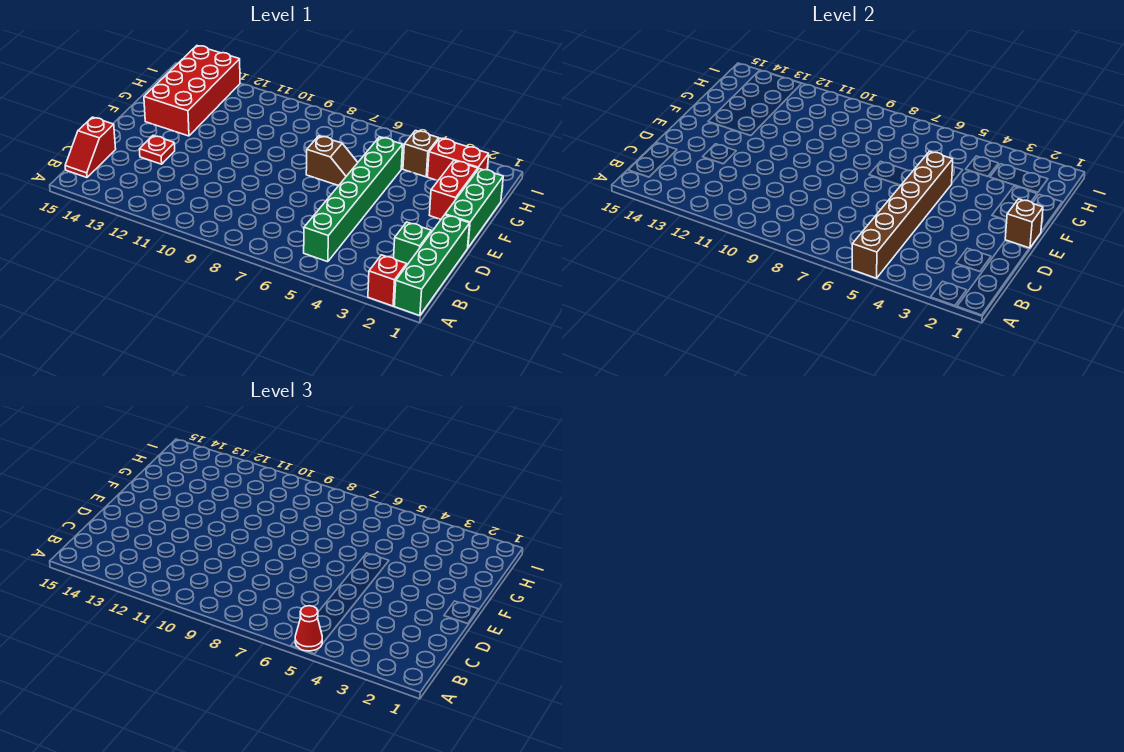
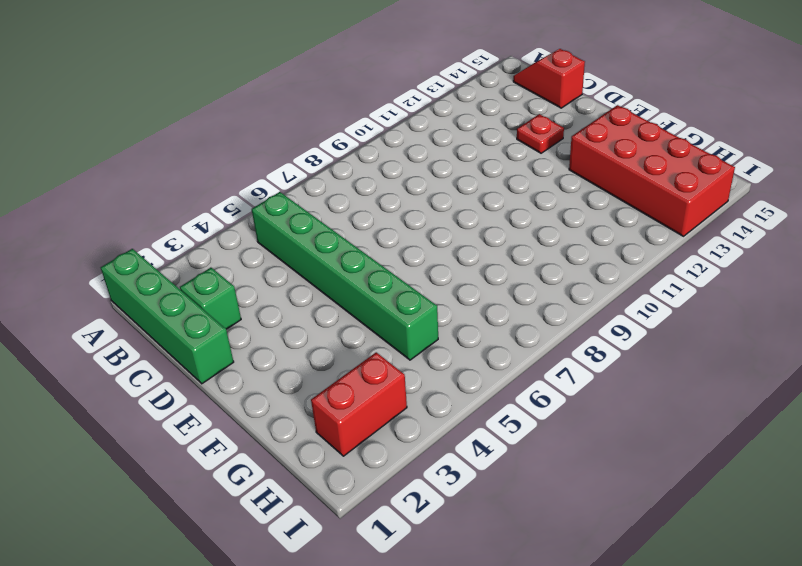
none -> red brick A2 level 1
none -> green brick E1:G1 level 1
none -> red brick F2:G2 level 1

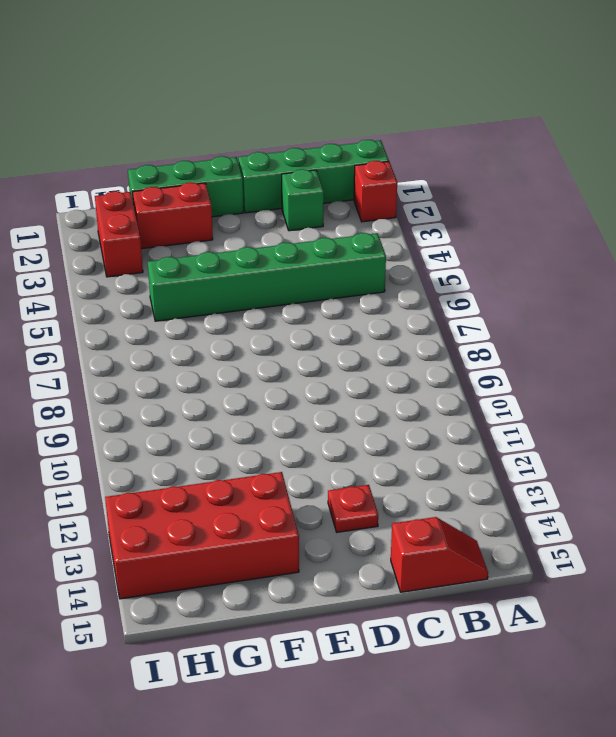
none -> brown slope F6:F7 level 1 top 7
none -> brown brick H4 level 1
none -> brown brick A5:F5 level 2

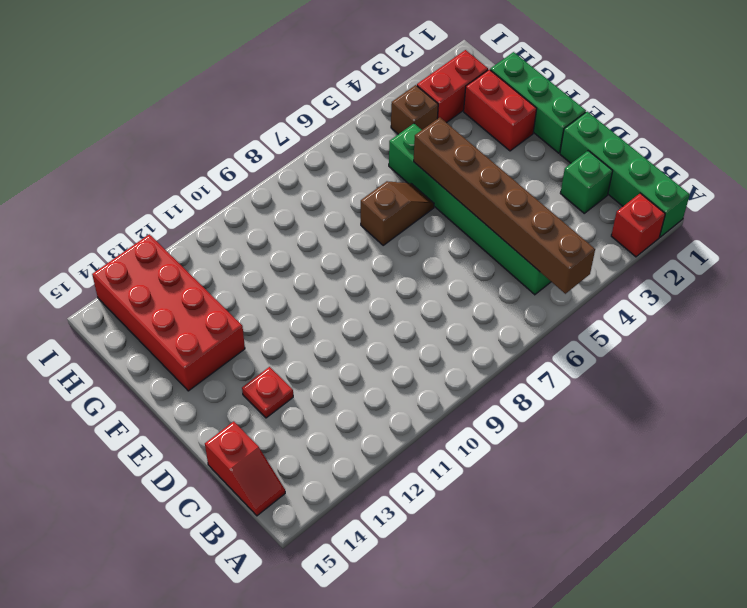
none -> brown brick E1 level 2
none -> red cone A5 level 3

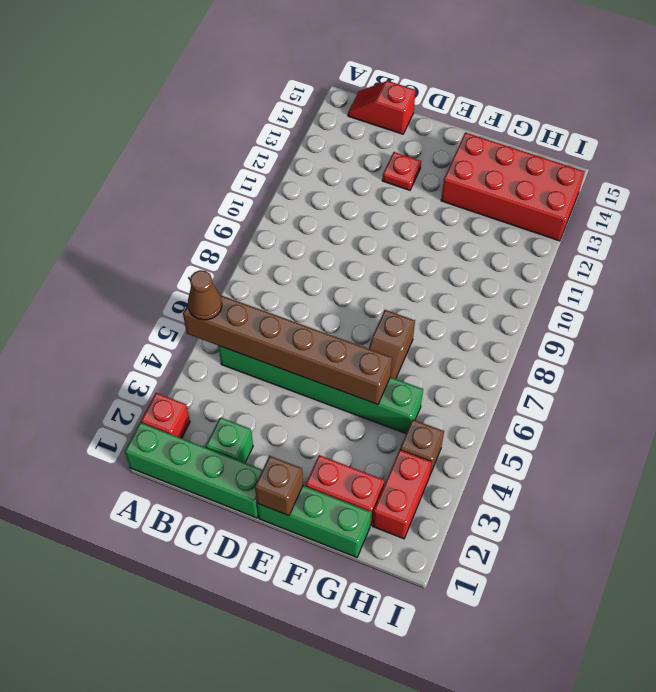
brown cone A5 level 3 -> red cone A5 level 3

